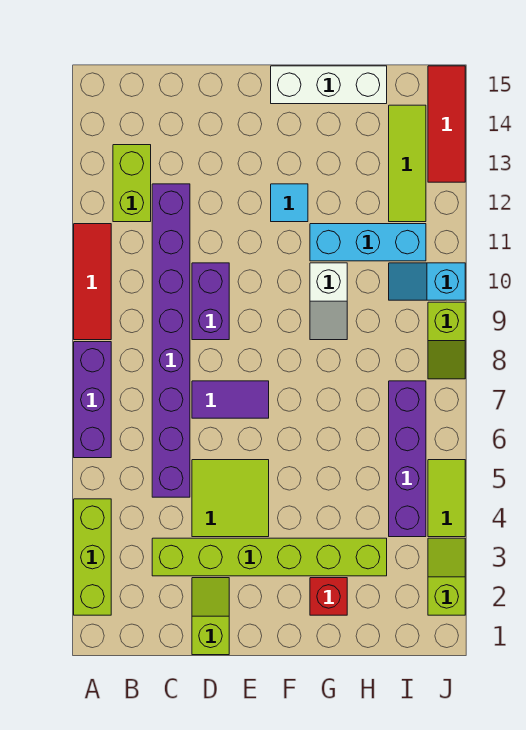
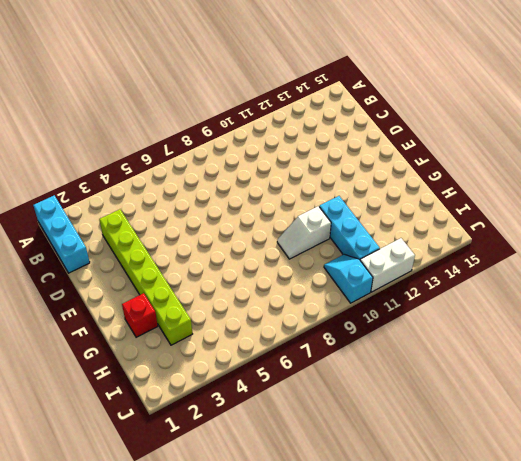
cyan brick A1:C1 level 1 -> none
white brick J11:J12 level 1 -> none
none -> lime brick A2:A4 level 1
none -> purple brick A6:A8 level 1
none -> red tile A9:A11 level 1

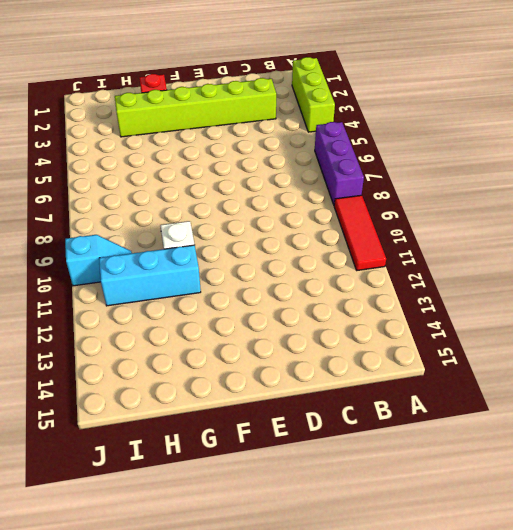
none -> lime brick B12:B13 level 1
none -> purple brick C5:C12 level 1
none -> lime slope D1:D2 level 1 top 1

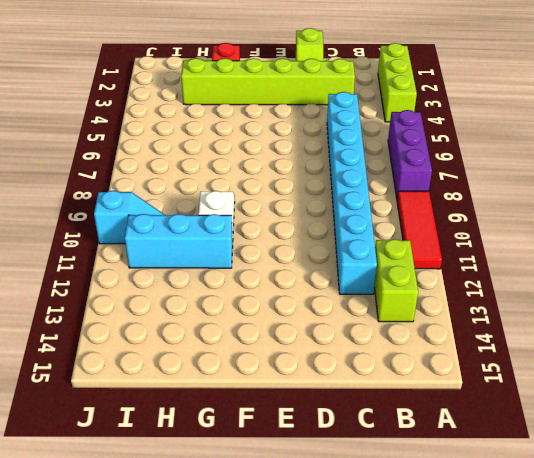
cyan brick C5:C12 level 1 -> purple brick C5:C12 level 1
none -> lime tile D4:E5 level 1
none -> purple tile D7:E7 level 1
none -> purple brick D9:D10 level 1

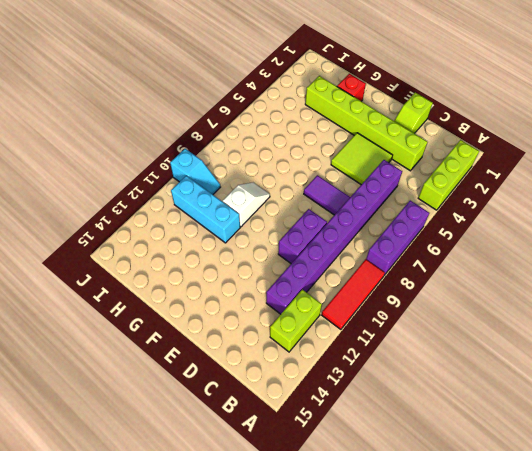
none -> cyan tile F12 level 1
none -> white brick F15:H15 level 1
none -> purple brick I4:I7 level 1

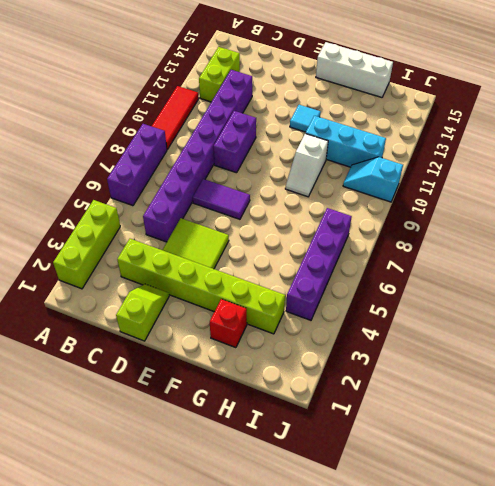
none -> lime tile I12:I14 level 1
none -> lime slope J2:J3 level 1 top 2
none -> lime tile J4:J5 level 1

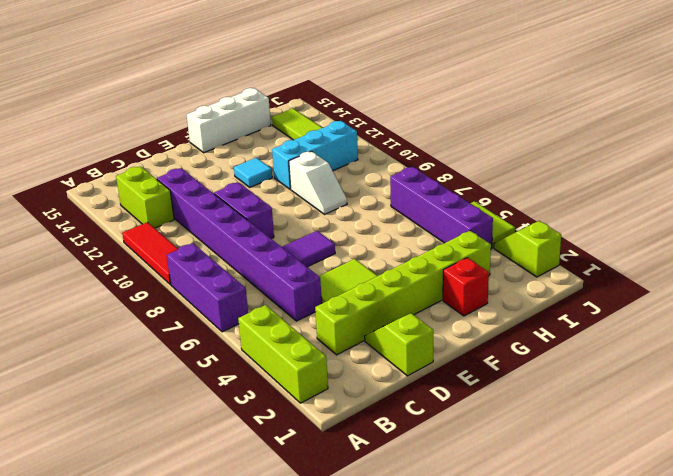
none -> cyan slope I10:J10 level 1 top J
none -> lime slope J8:J9 level 1 top 9
none -> red tile J13:J15 level 1

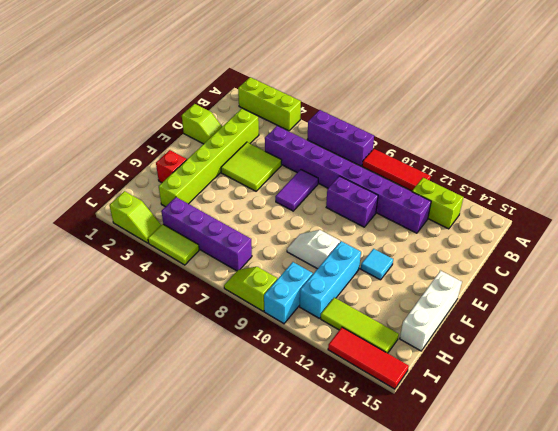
cyan brick I10:J10 level 1 -> cyan slope I10:J10 level 1 top J

